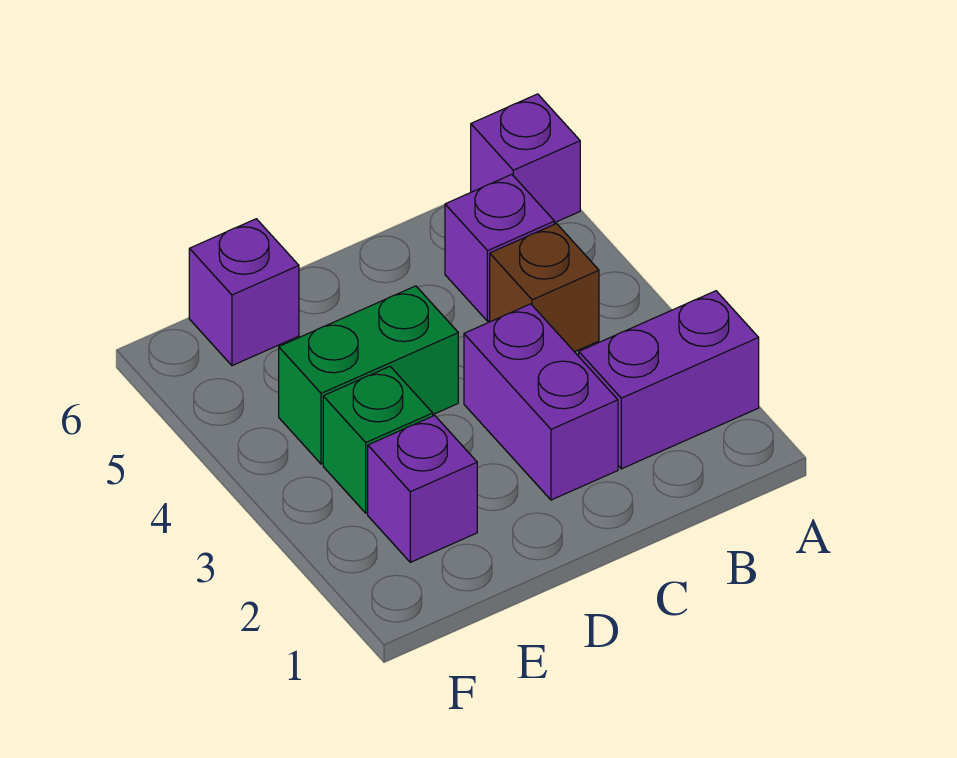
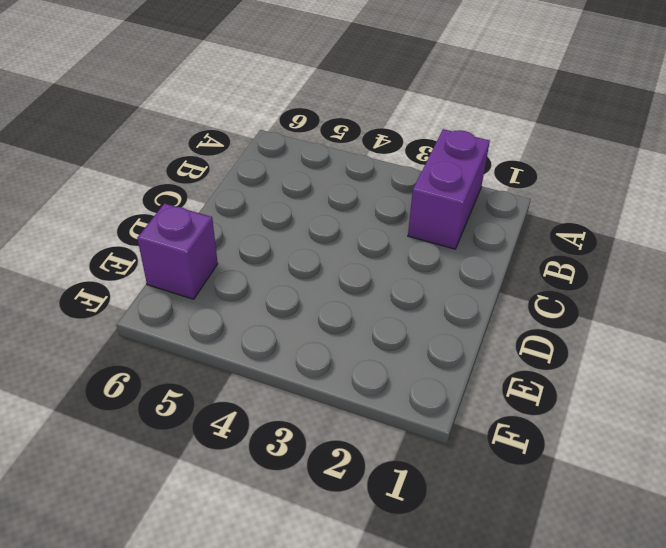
none -> purple brick A6 level 1
none -> brown brick B4 level 1

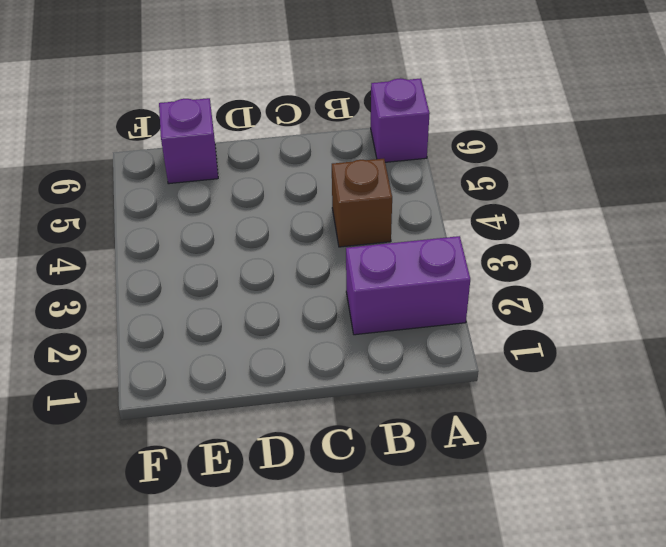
none -> purple brick B5 level 1
none -> purple brick C2:C3 level 1

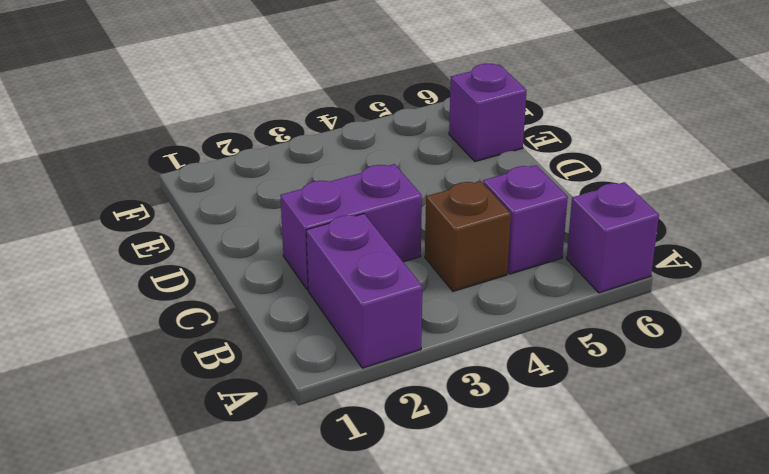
none -> green brick D4:E4 level 1
none -> purple brick E2 level 1

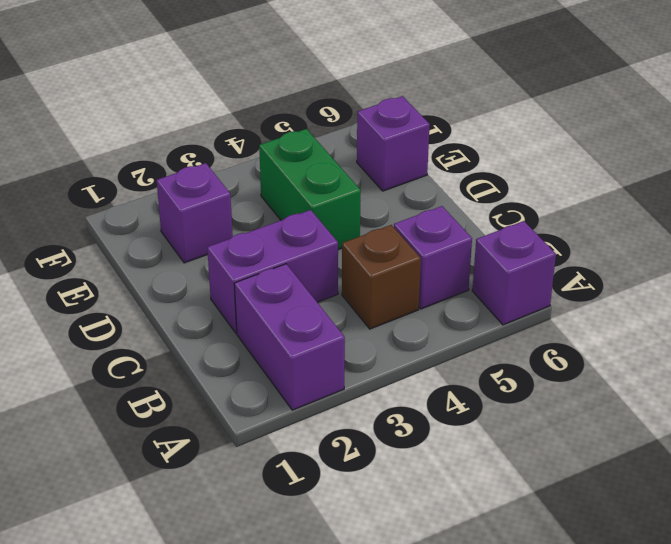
none -> green brick E3 level 1

